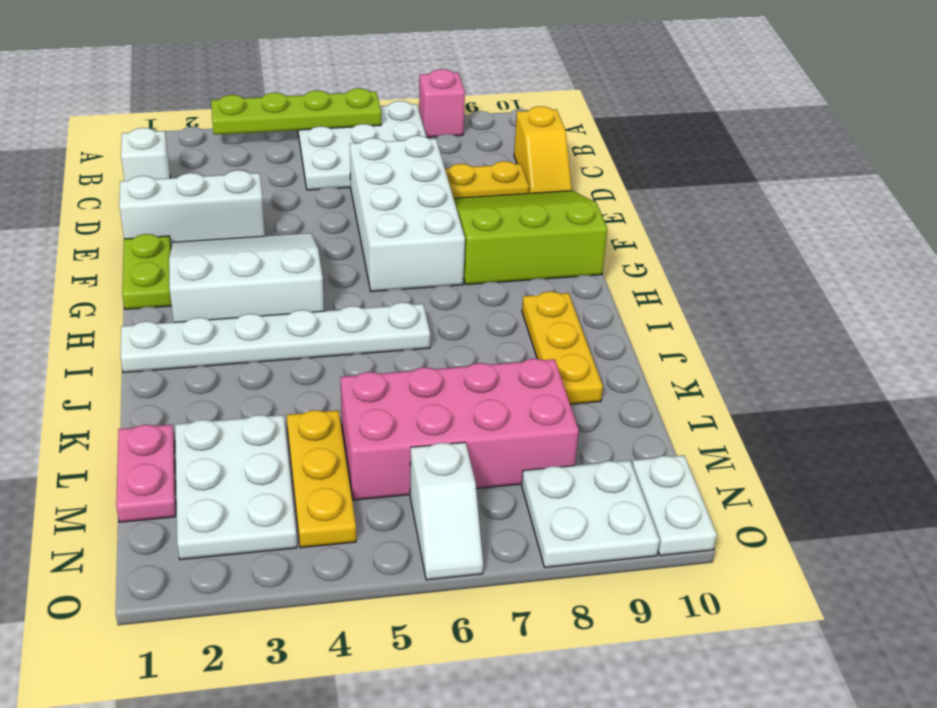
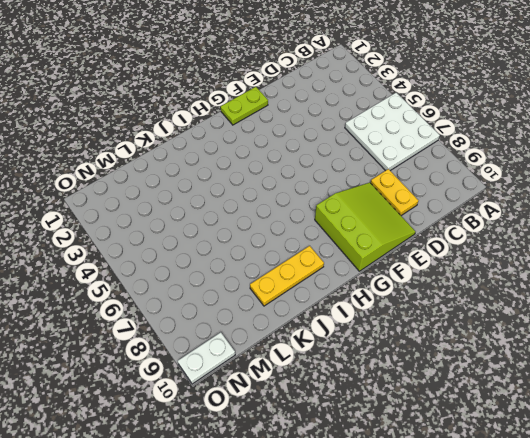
none -> pink brick A8 level 1
none -> white brick C1 level 1
none -> yellow slope C10:D10 level 1 top C

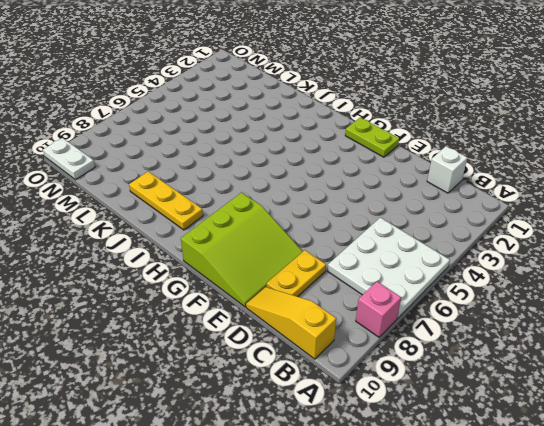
yellow slope B10:D10 level 1 top B -> yellow slope C10:D10 level 1 top C
none -> white brick D6:G7 level 1
none -> white brick E1:E3 level 1
none -> white slope F2:H4 level 1 top H

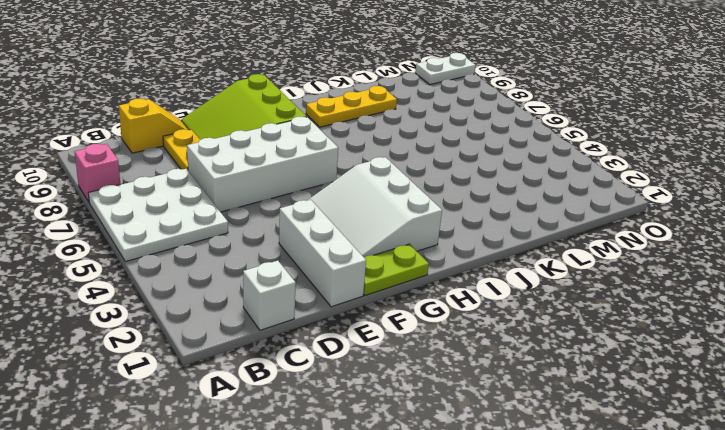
none -> white plate I1:I6 level 1
none -> pink plate L1:M1 level 1
none -> white plate L2:N3 level 1

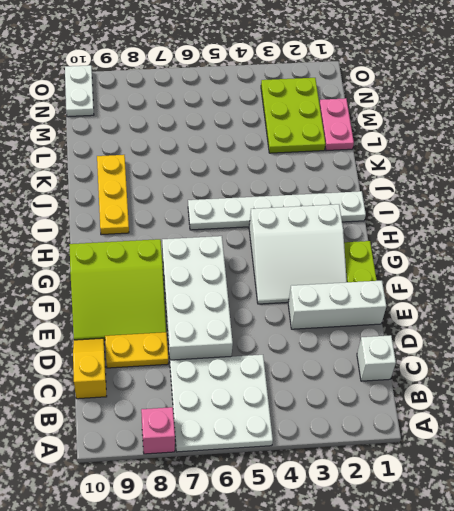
lime plate L2:N3 level 1 -> white plate L2:N3 level 1
none -> yellow plate L4:N4 level 1
none -> pink brick L5:M8 level 1
none -> white slope N6:O6 level 1 top N

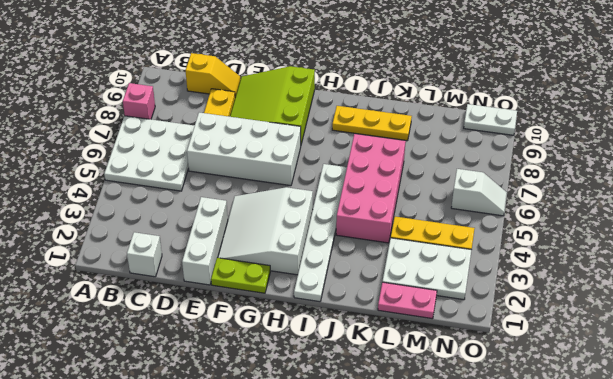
pink brick J4:K7 level 1 -> pink brick L5:M8 level 1
none -> white plate N8:O9 level 1
none -> lime plate A3:A6 level 2

